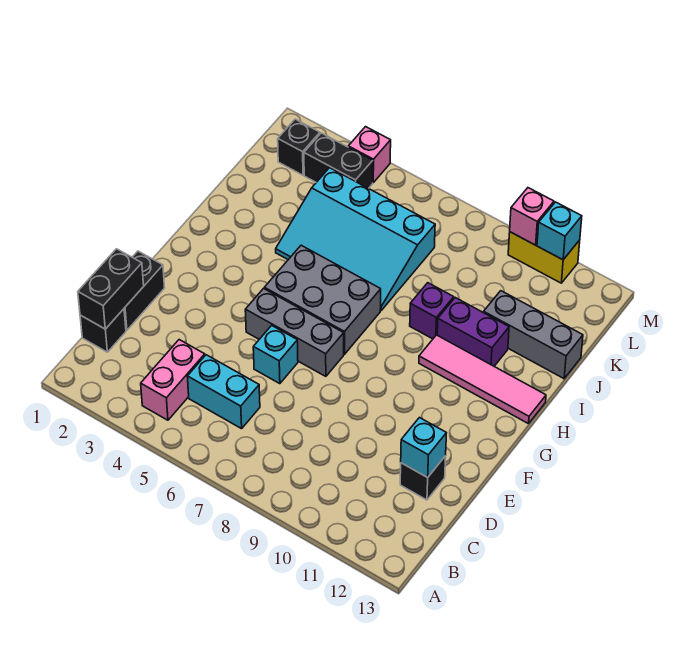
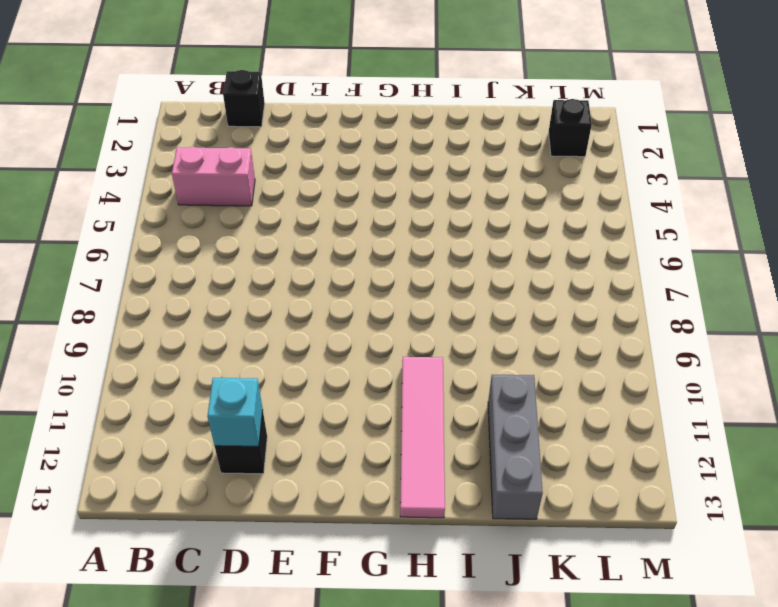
none -> cyan brick C5:C6 level 1
none -> black brick D1:E1 level 1
none -> cyan brick E6 level 1

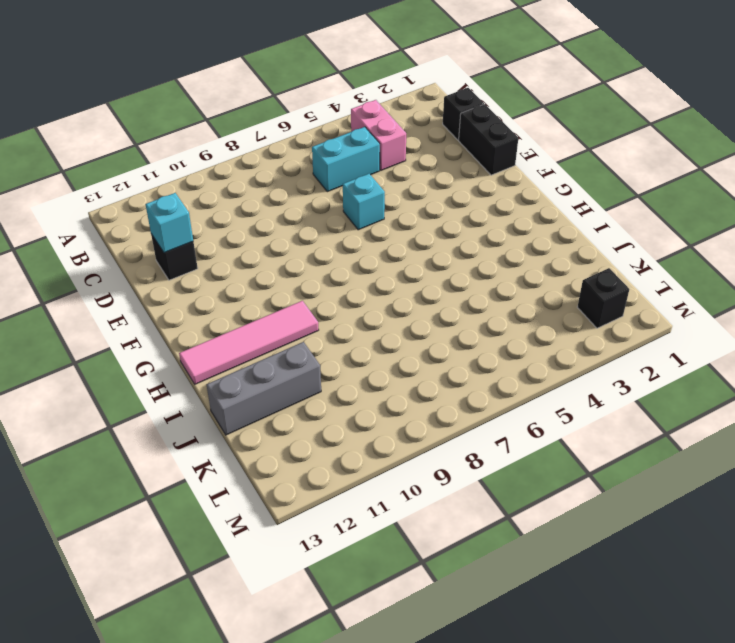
none -> grey brick F5:F7 level 1
none -> grey brick G5:H7 level 1
none -> cyan slope I4:K7 level 1 top K

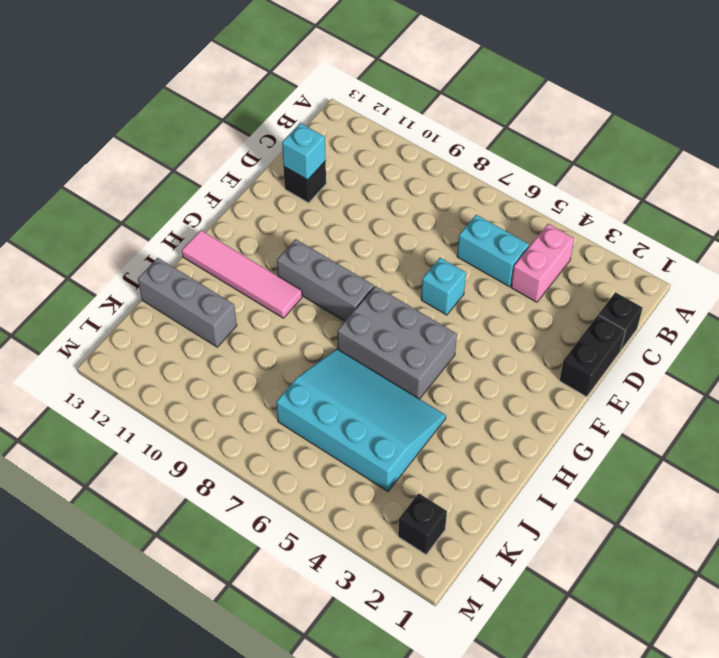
grey brick G8:G10 level 1 -> grey brick F5:F7 level 1
none -> purple brick I9 level 1
none -> purple brick I10:I11 level 1
none -> black brick L3:L4 level 1

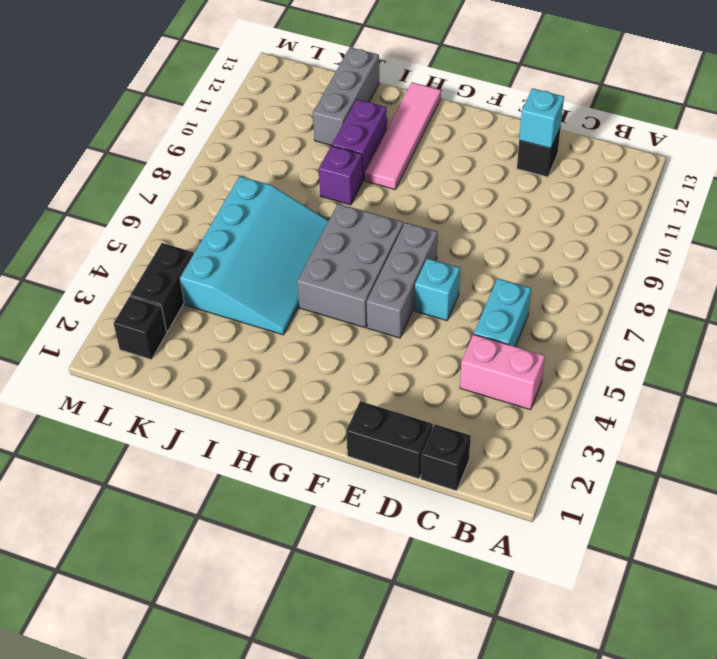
none -> pink brick M4 level 1
none -> yellow brick M10:M11 level 1
none -> black brick C1:D1 level 2

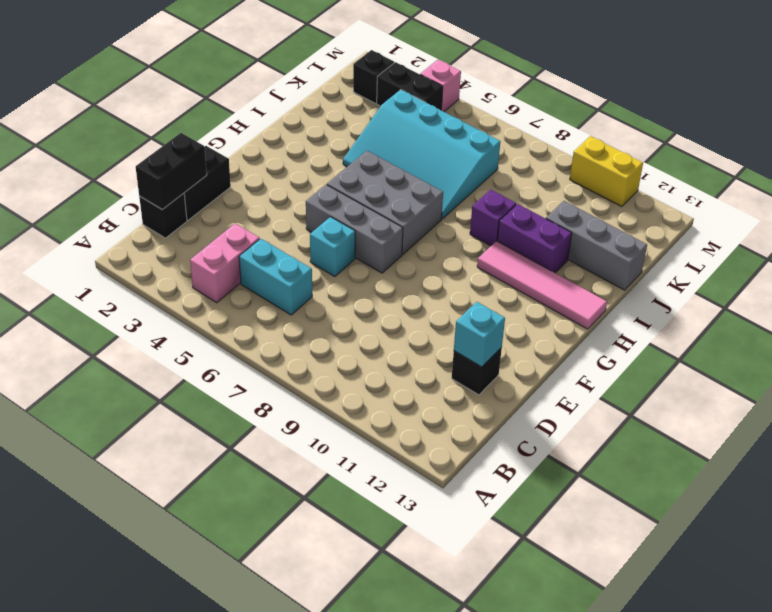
none -> pink brick M10 level 2
none -> cyan brick M11 level 2

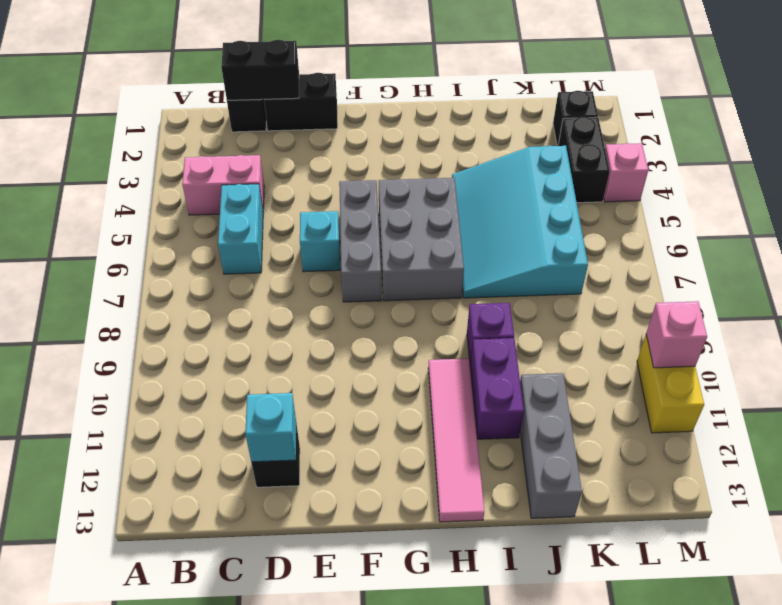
none -> cyan brick M11 level 2

